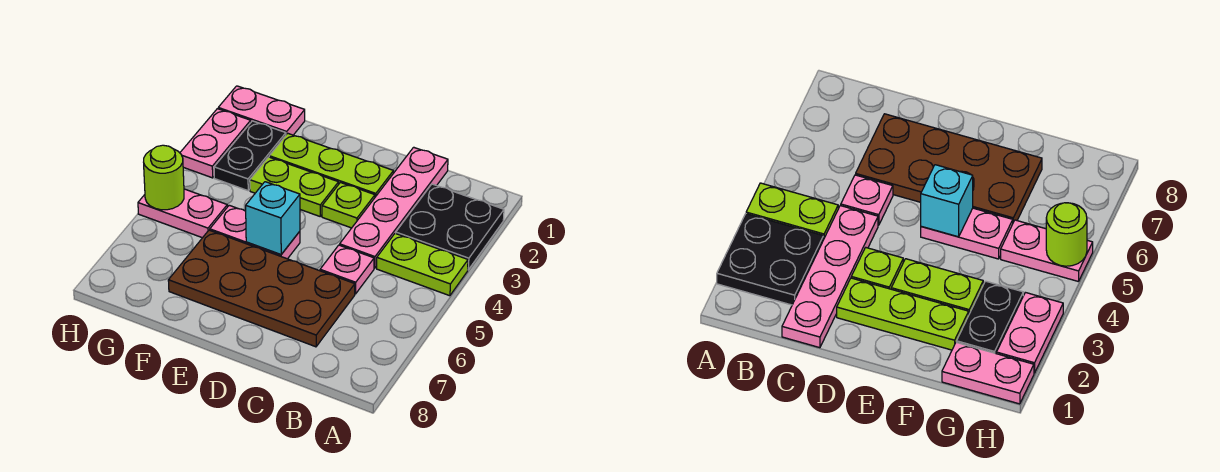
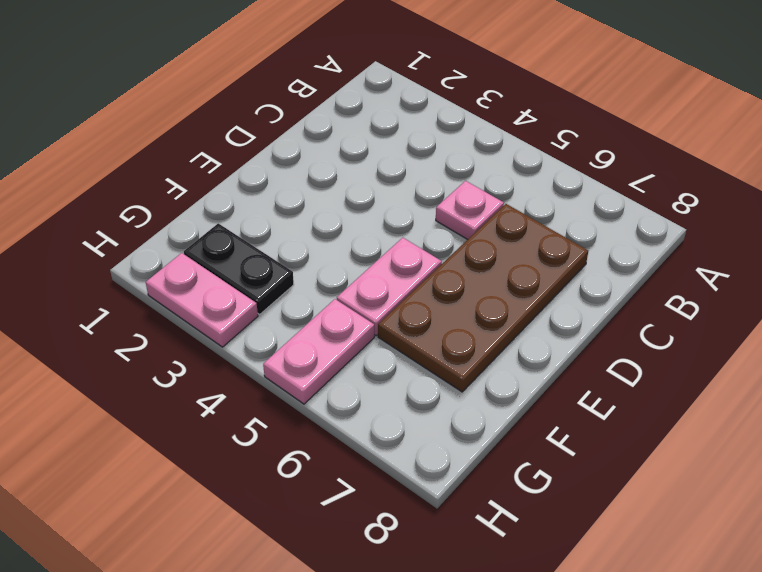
none -> black plate A2:B3 level 1
none -> lime plate A4:B4 level 1
none -> pink plate C1:C4 level 1

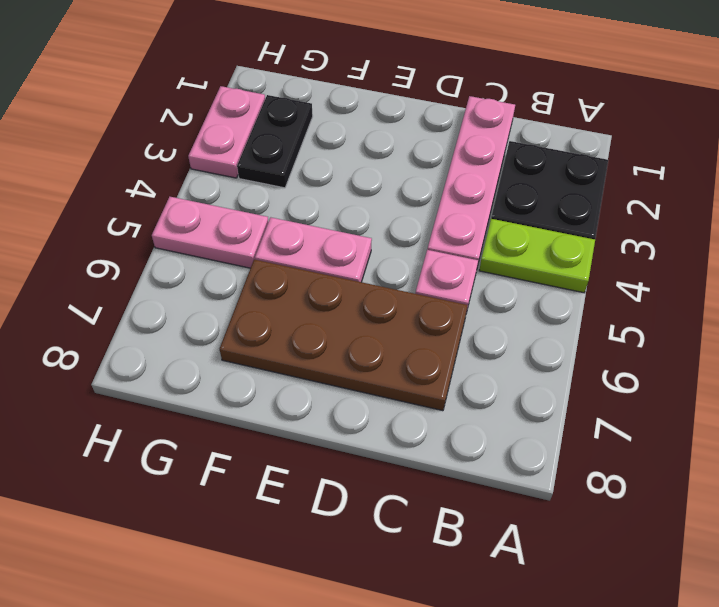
none -> lime plate D2:F2 level 1
none -> lime plate D3 level 1
none -> lime plate E3:F3 level 1

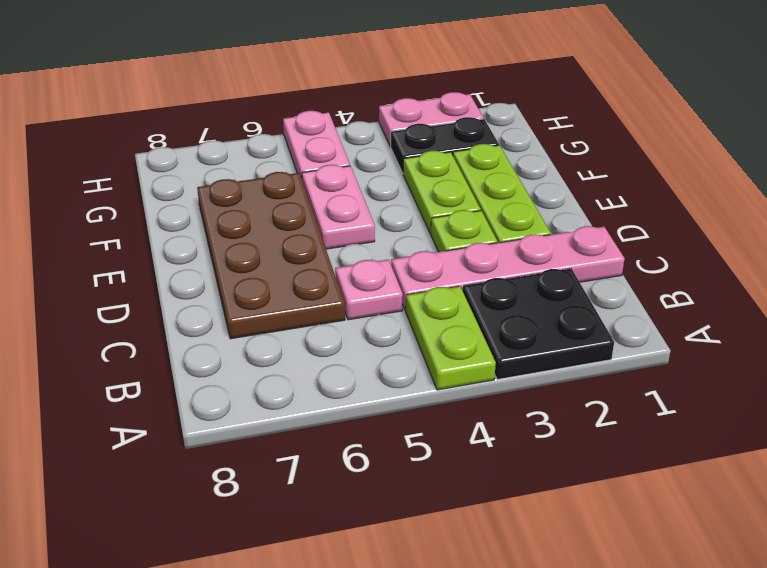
none -> pink plate G1:H1 level 1
none -> cyan brick E5 level 2
none -> lime round brick H5 level 2

